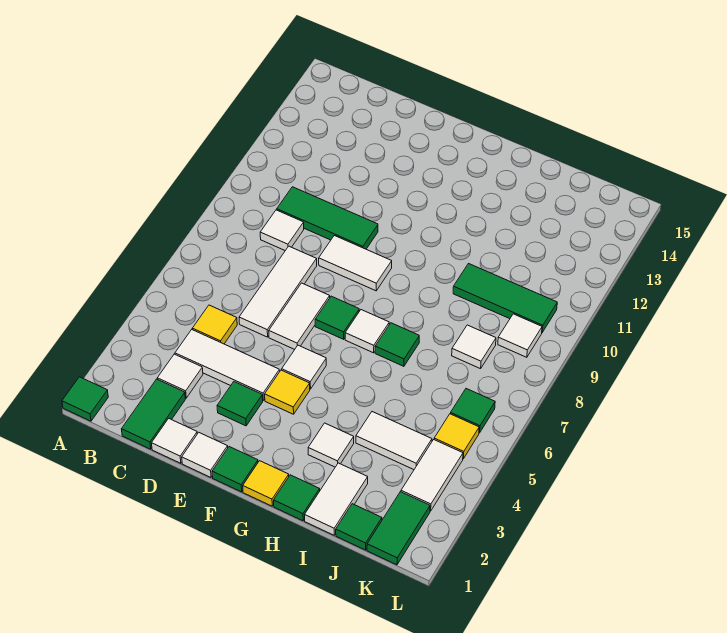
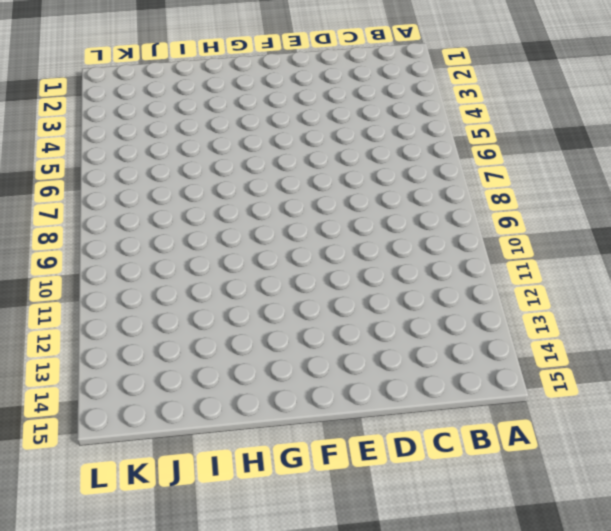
none -> green tile A1 level 1
none -> green tile C1:C2 level 1
none -> white tile C3 level 1
none -> white tile C4:E4 level 1

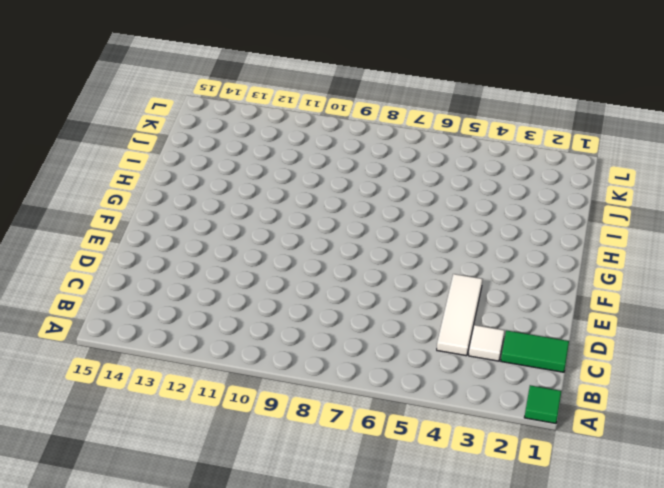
none -> yellow tile C5 level 1
none -> white tile C9 level 1
none -> green tile C10:E10 level 1
none -> white tile D1 level 1

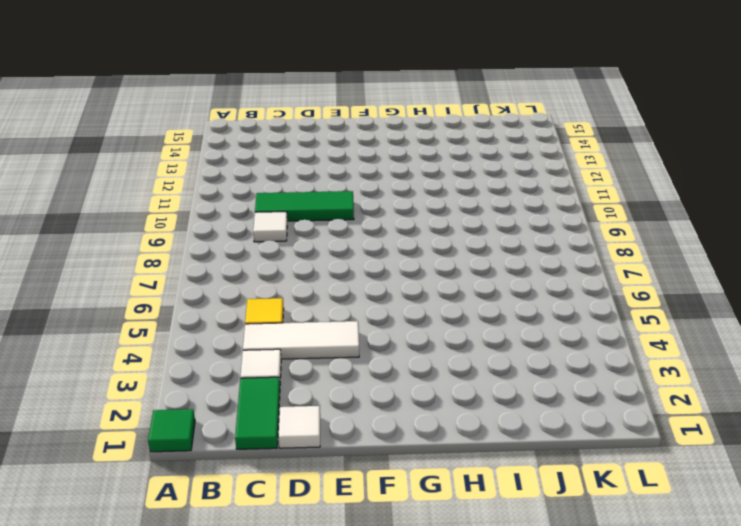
none -> white tile D6:D8 level 1
none -> white tile E1 level 1
none -> green tile E3 level 1
none -> white tile E6:E7 level 1

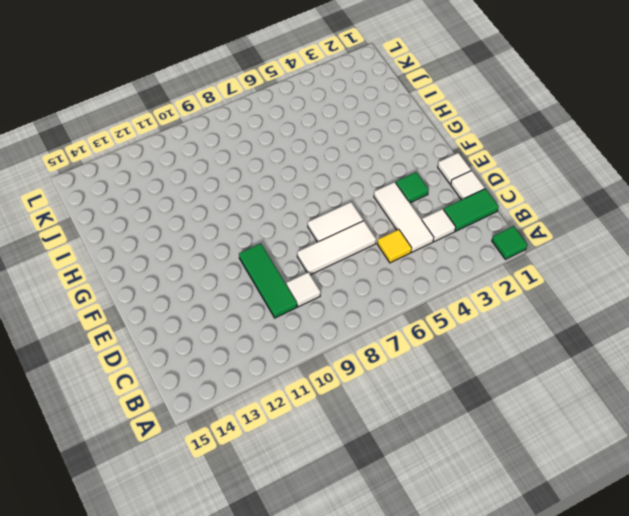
none -> white tile E9:F9 level 1
none -> green tile F1 level 1
none -> yellow tile F4 level 1
none -> white tile F5 level 1

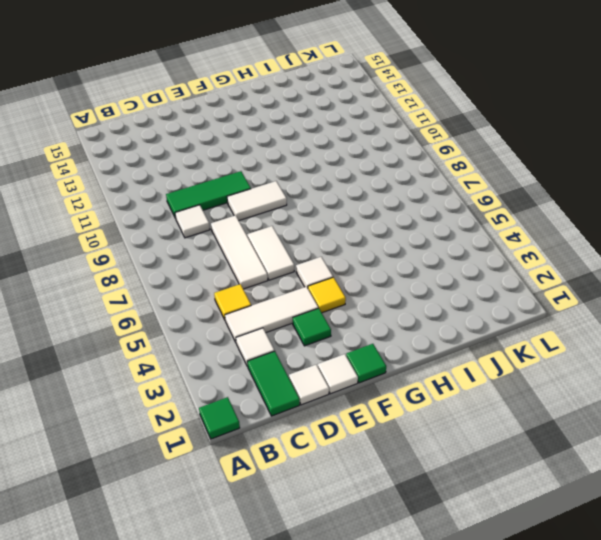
none -> green tile F7 level 1
none -> yellow tile G1 level 1
none -> white tile G7 level 1
none -> green tile H1 level 1

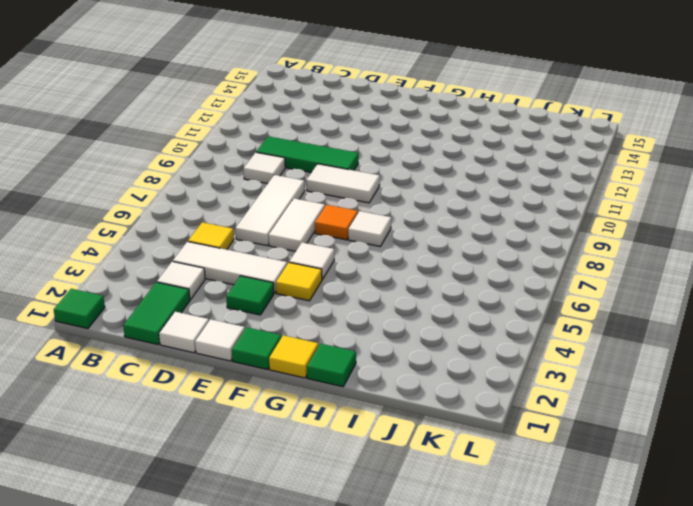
orange tile F7 level 1 -> green tile F7 level 1
none -> white tile H3 level 1
none -> green tile H7 level 1
none -> white tile I1:I2 level 1
none -> white tile I4:J4 level 1

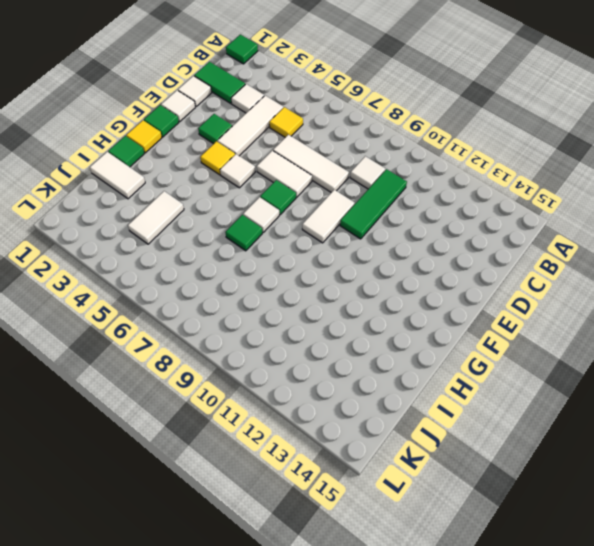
none -> white tile H3 level 1
none -> green tile I10:K10 level 1
none -> green tile J1 level 1
none -> white tile J8 level 1

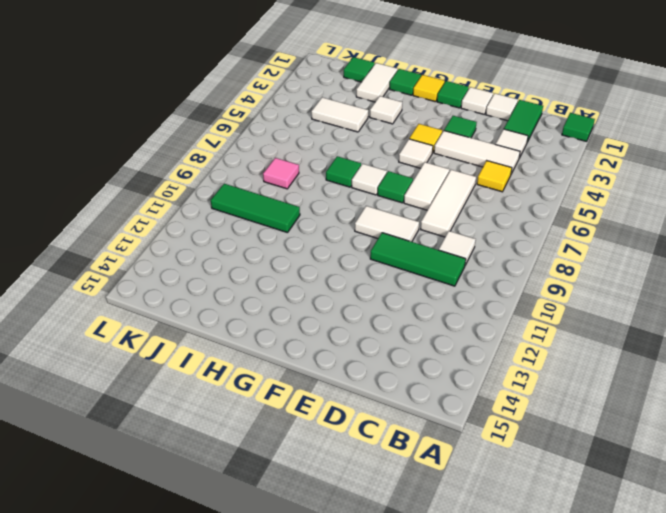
pink tile J8 level 1 -> white tile J8 level 1
none -> green tile K1:K2 level 1
none -> white tile K3:K4 level 1
none -> yellow tile K5 level 1
none -> green tile K6 level 1

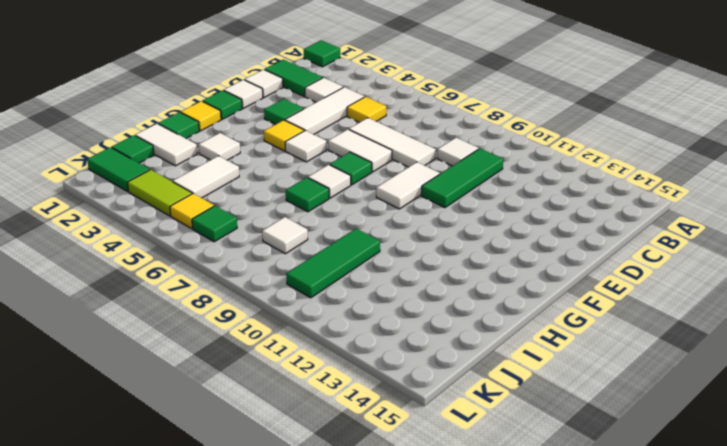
lime tile K3:K4 level 1 -> white tile K3:K4 level 1
none -> white tile K9 level 1

